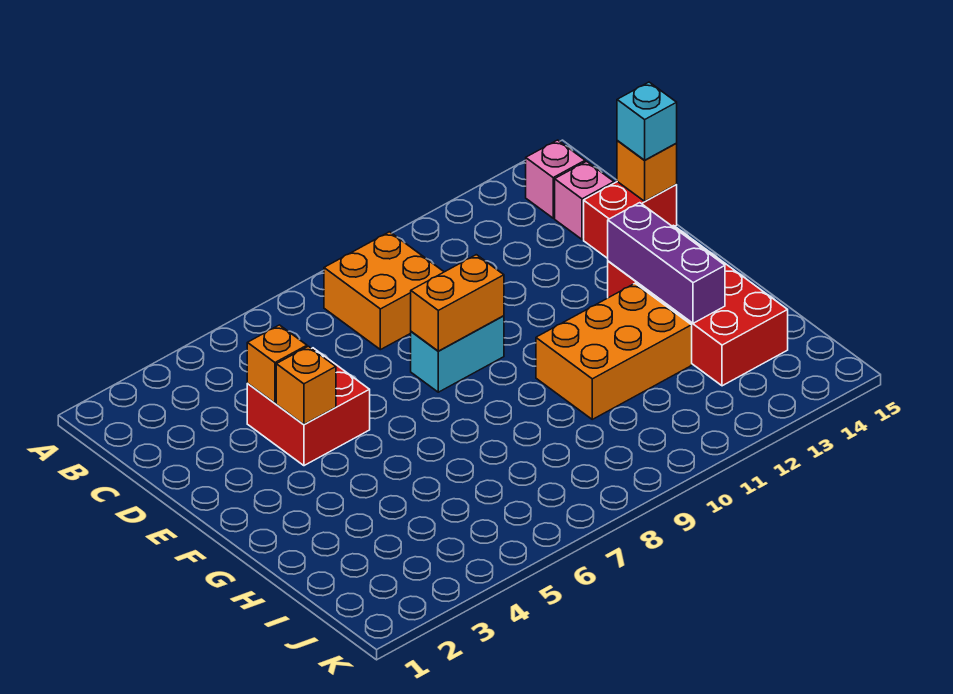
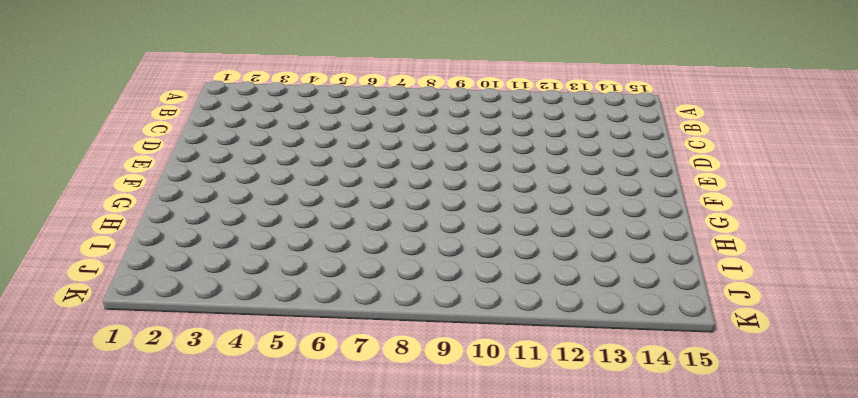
none -> orange brick B8:C9 level 1
none -> pink brick B14 level 1
none -> pink brick C14 level 1

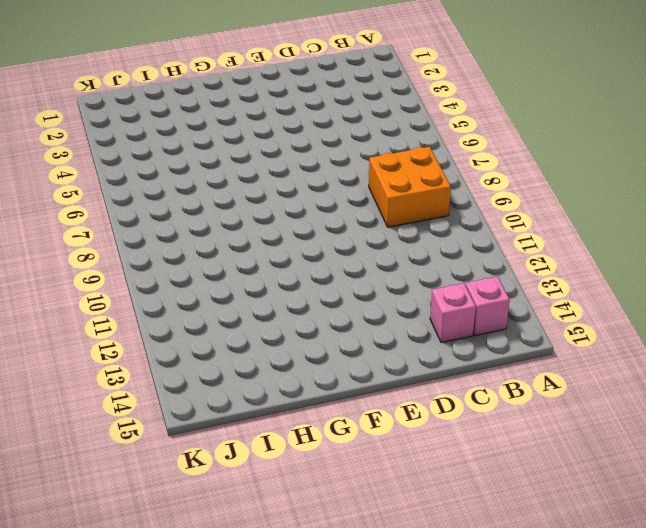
none -> red brick D4:E5 level 1
none -> red brick D14:D15 level 1
none -> cyan brick E8:E9 level 1

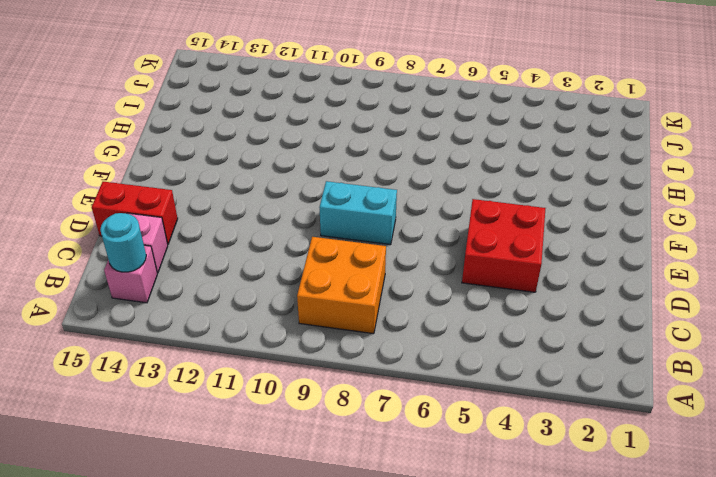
cyan round brick B14 level 2 -> none
none -> red brick F13:I14 level 1
none -> orange brick G10:H12 level 1
none -> orange brick D4 level 2

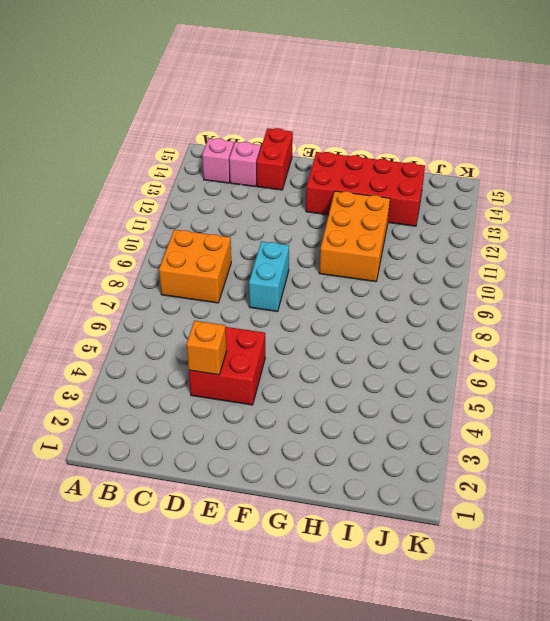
none -> orange brick D15 level 2
none -> orange brick E4 level 2
none -> orange brick E8:E9 level 2

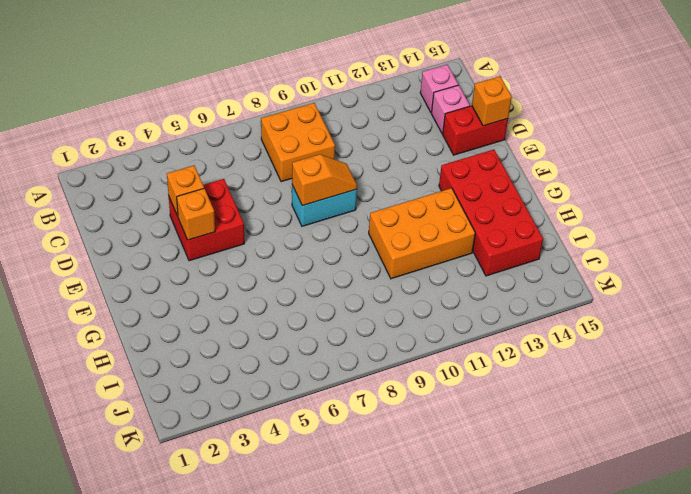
orange slope E8:E9 level 2 top 8 -> orange brick E8:E9 level 2
none -> purple brick F13:H13 level 2
none -> cyan brick D15 level 3

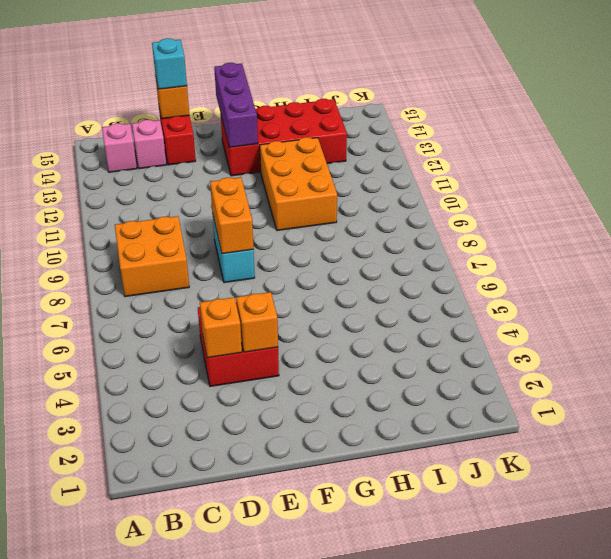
purple brick F13:F15 level 2 -> purple brick F13:H13 level 2

